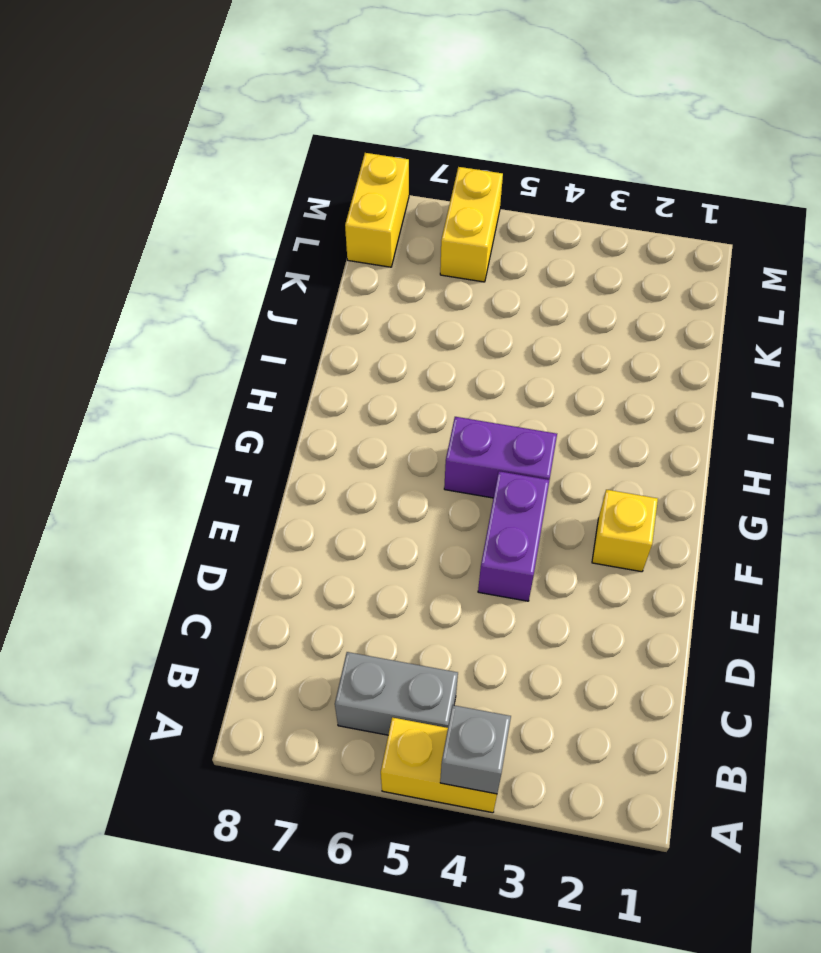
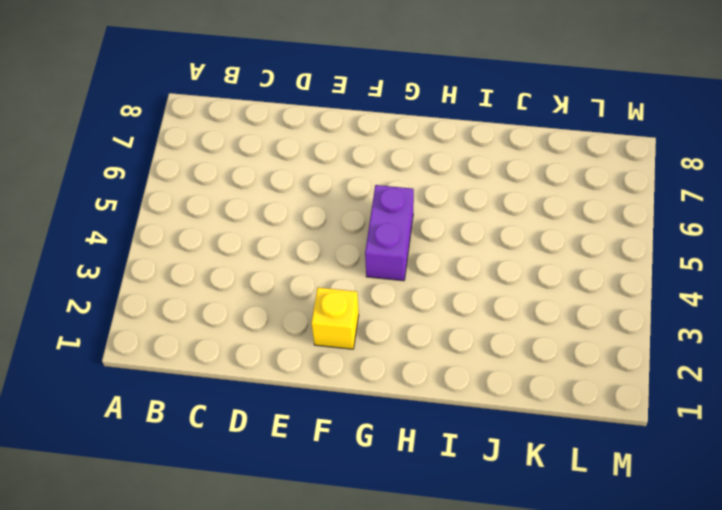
none -> yellow brick A4:A5 level 1
none -> grey brick B5:B6 level 1

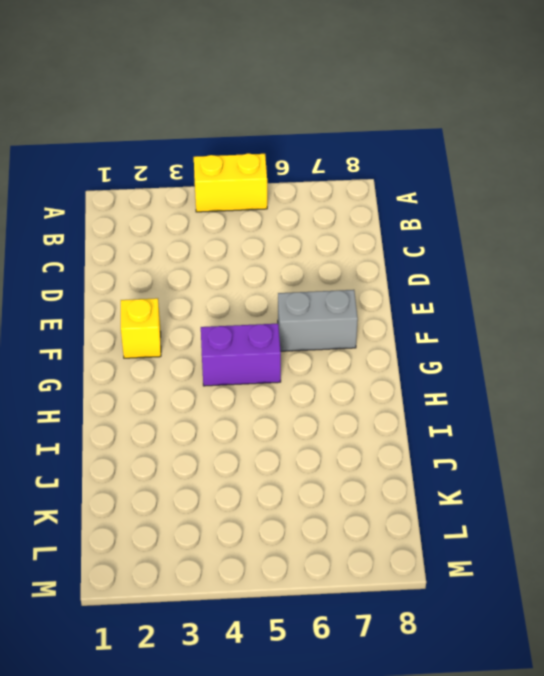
grey brick F6:F7 level 1 -> grey brick B5:B6 level 1
none -> purple brick E4:F4 level 1
none -> yellow brick L6:M6 level 1

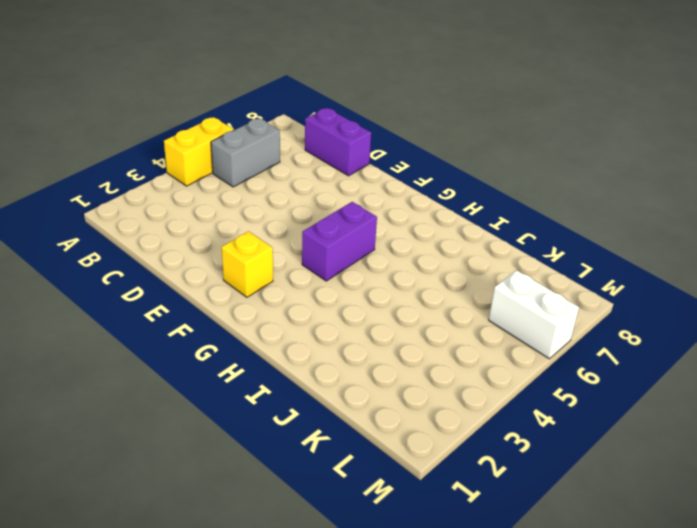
purple brick C8:D8 level 1 -> purple brick E4:F4 level 1
white brick L6:M6 level 1 -> yellow brick L6:M6 level 1
none -> yellow brick L8:M8 level 1
none -> grey brick A4 level 2

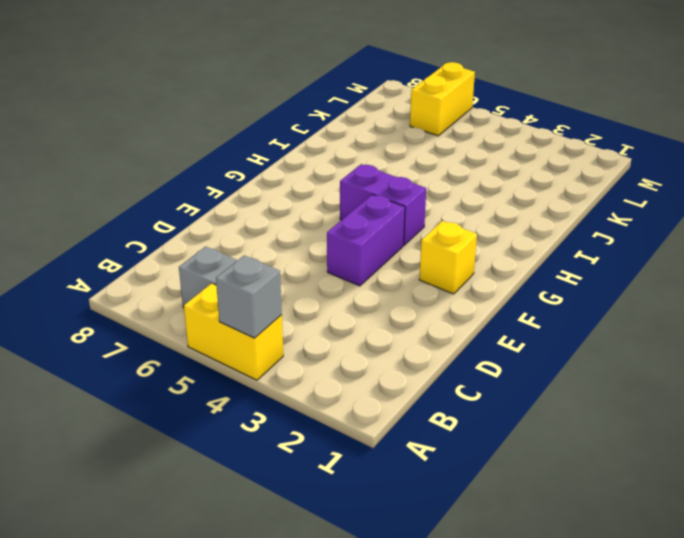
none -> yellow brick L8:M8 level 1

